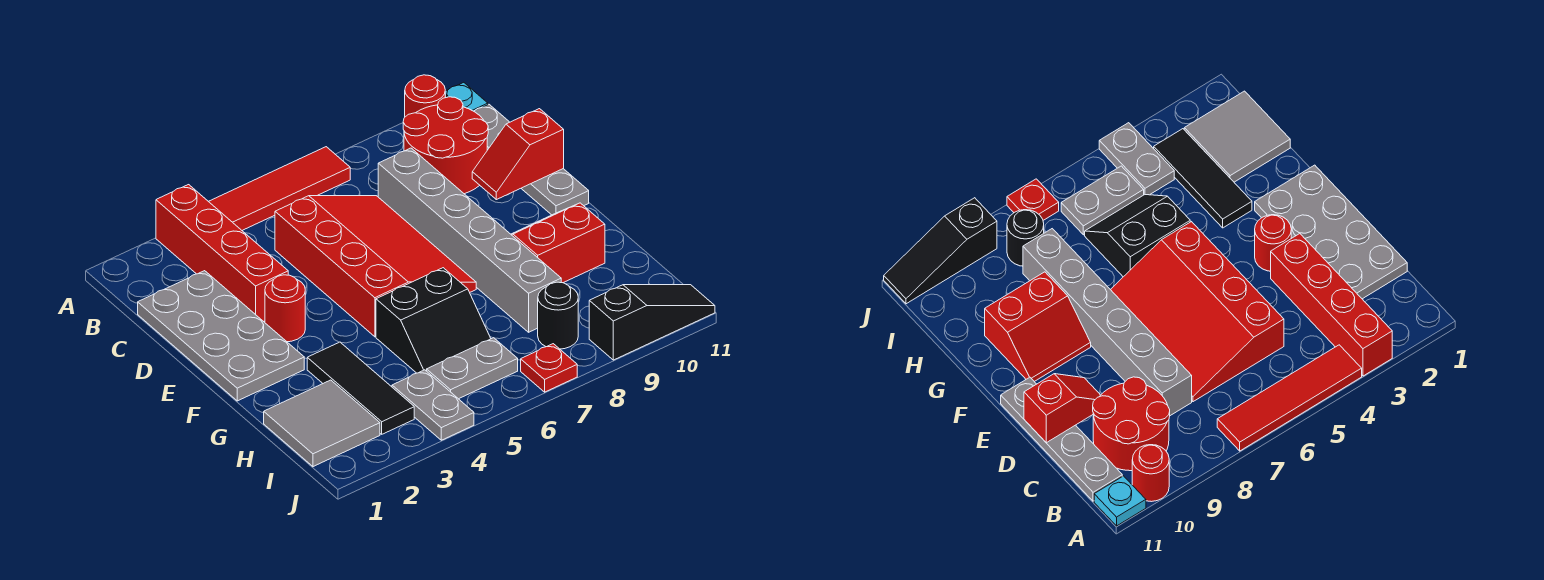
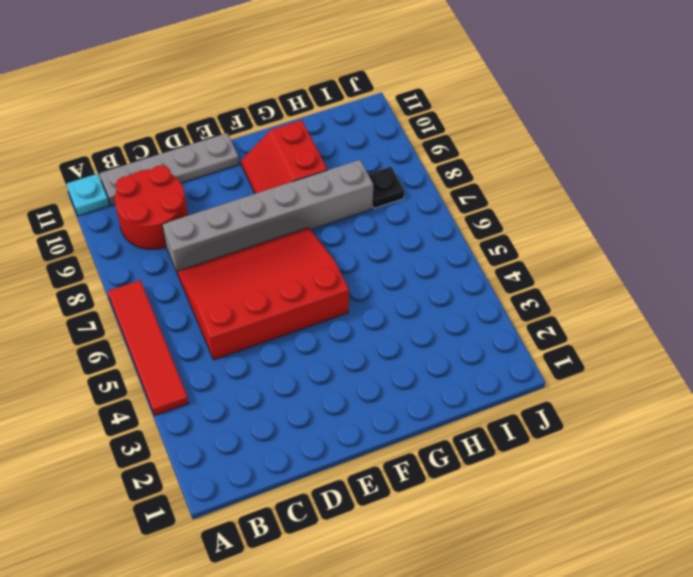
black plate I8 level 1 -> black round brick I8 level 1
none -> red brick A3:D3 level 1
none -> red round brick A10 level 1
none -> grey plate C1:F2 level 1

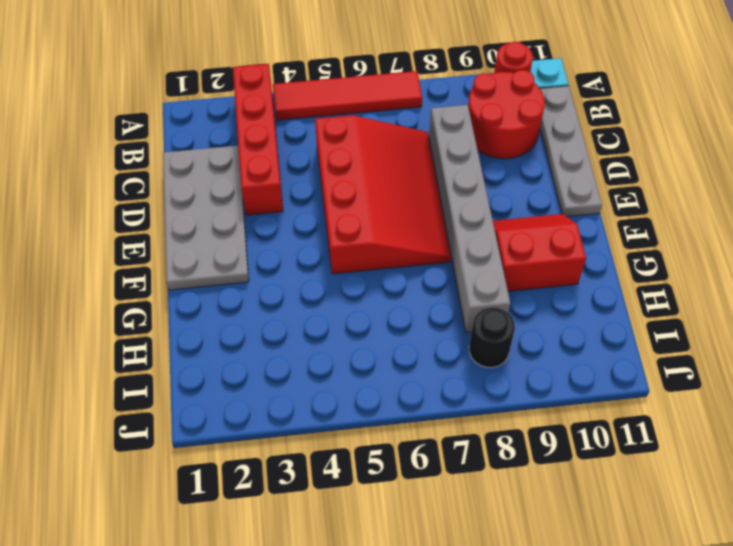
none -> red round brick E3 level 1
none -> black tile G3:I3 level 1
none -> black slope G5:H6 level 1 top G

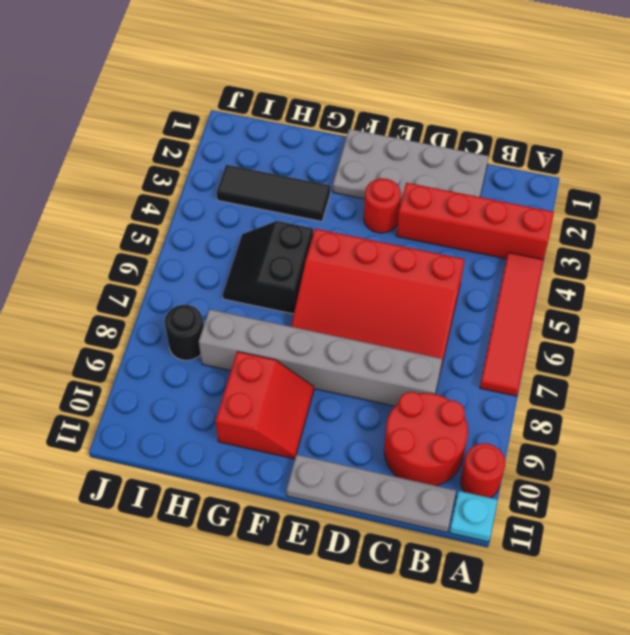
none -> grey tile H1:I2 level 1
none -> grey plate I4:J4 level 1
none -> grey plate I5:I6 level 1

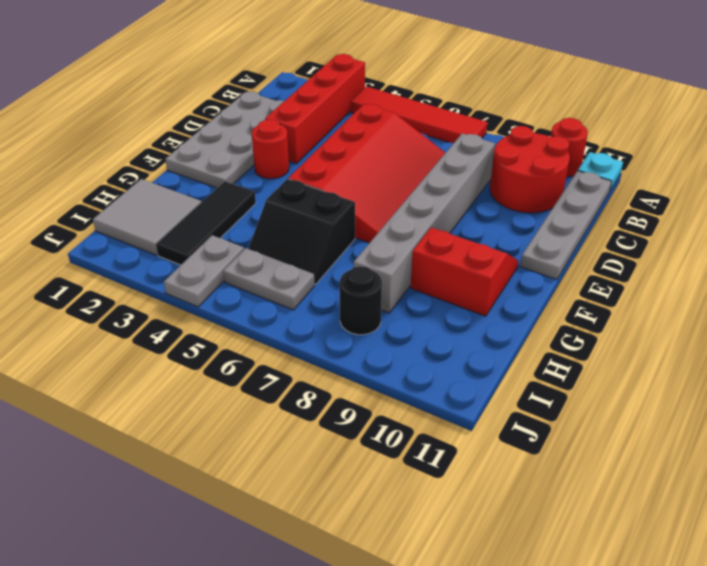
none -> red plate J7 level 1
none -> black slope J9:J11 level 1 top 9
none -> red slope D10:D11 level 2 top 11

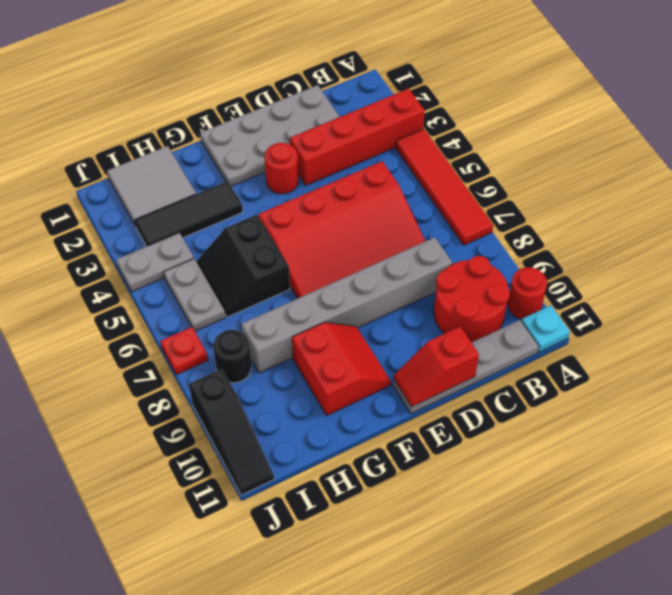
red slope D11:E11 level 2 top D -> red slope D10:D11 level 2 top 11

